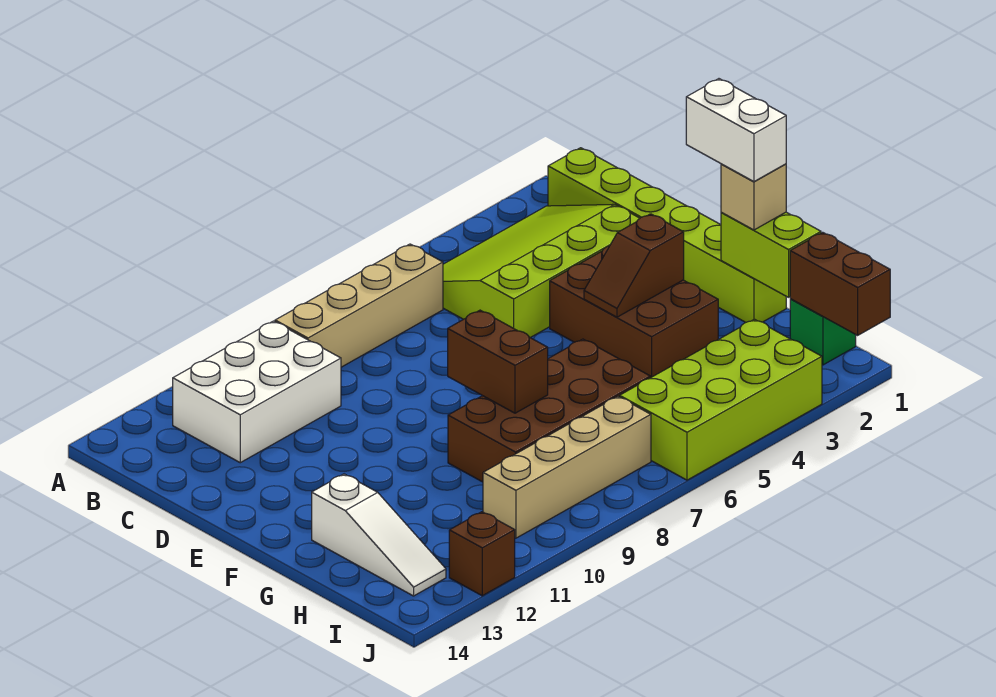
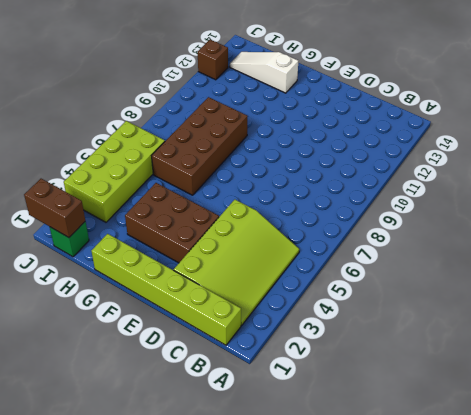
none -> tan brick B6:B9 level 1
none -> white brick B10:C12 level 1
none -> tan brick I7:I10 level 1

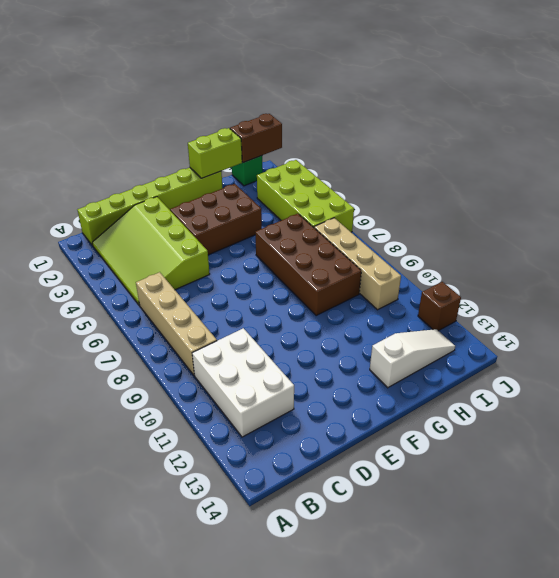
none -> brown slope F3:F4 level 2 top 3
none -> brown brick F8:G8 level 2
none -> tan brick G1 level 3

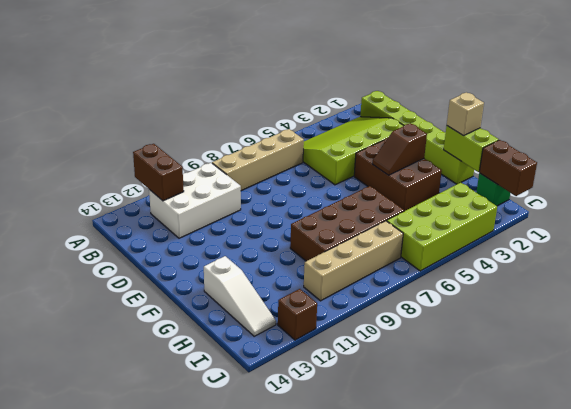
brown brick A12:B12 level 2 -> brown brick F8:G8 level 2
none -> white brick F1:G1 level 4

